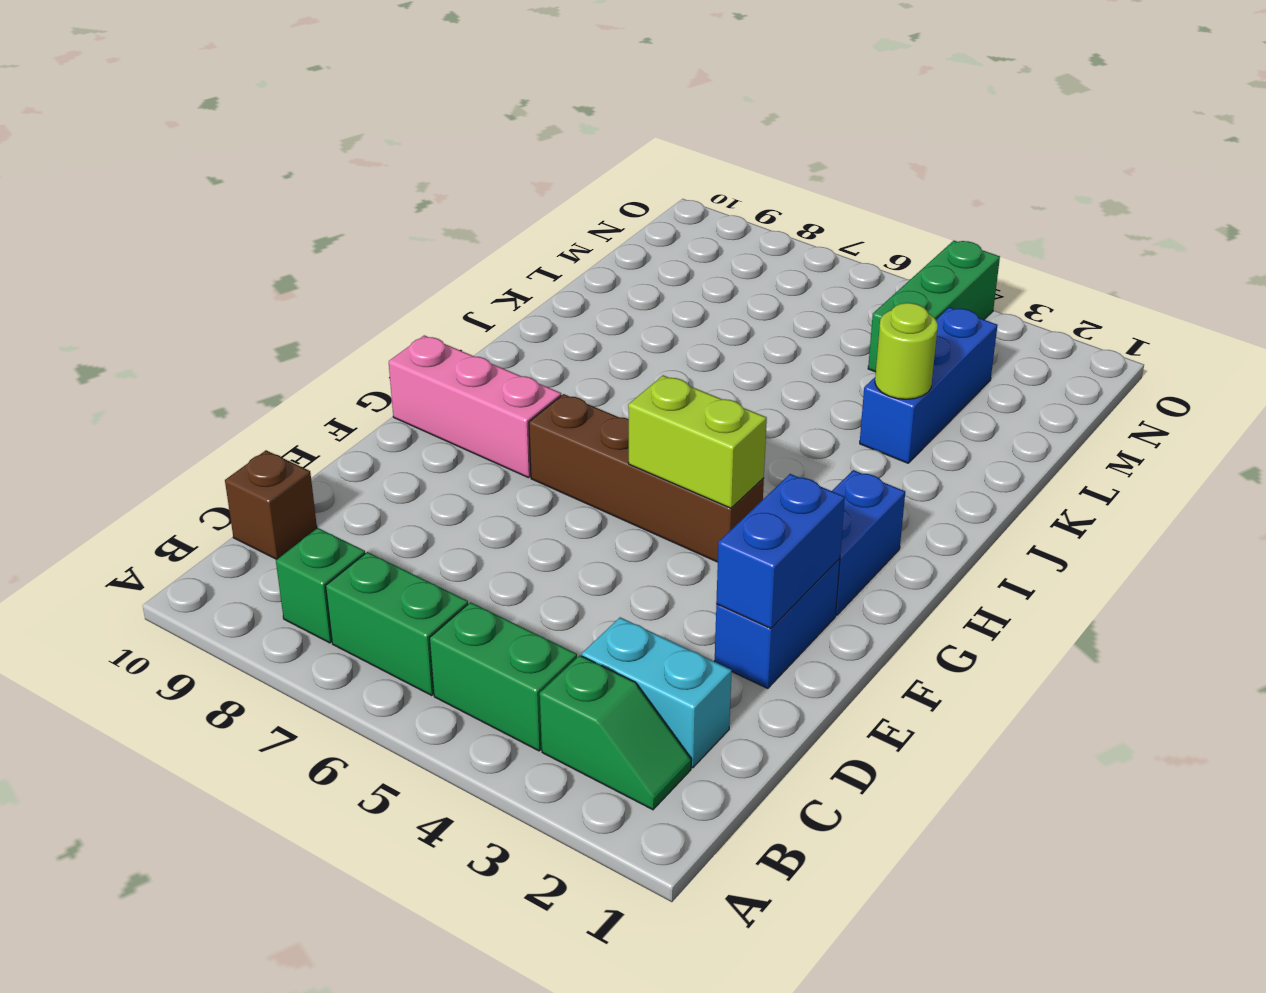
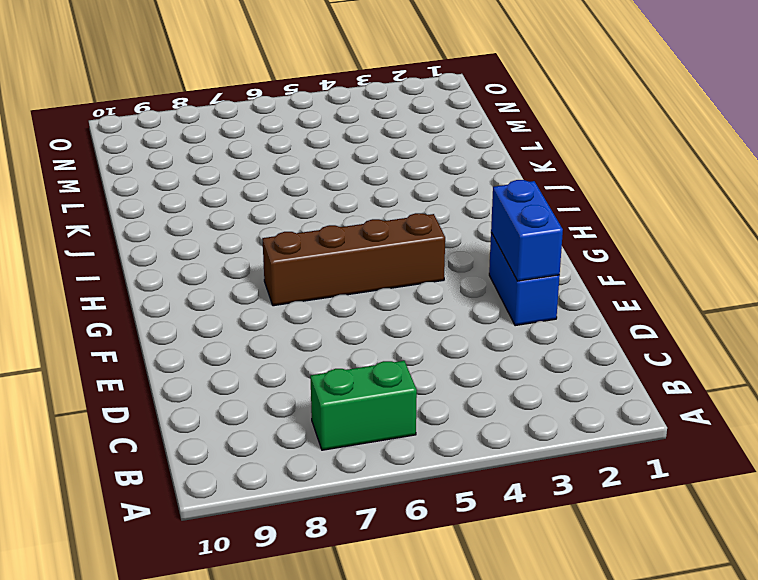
none -> green slope B2:B3 level 1 top 3
none -> green brick B4:B5 level 1
none -> green brick B8 level 1

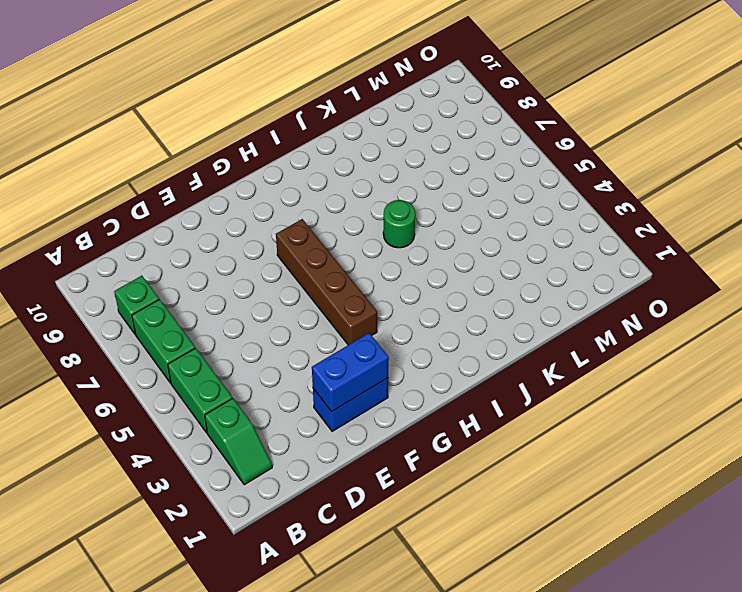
green round brick J6 level 1 -> none
none -> cyan brick C2:C3 level 1
none -> brown brick C10 level 1
none -> blue brick G2:H2 level 1

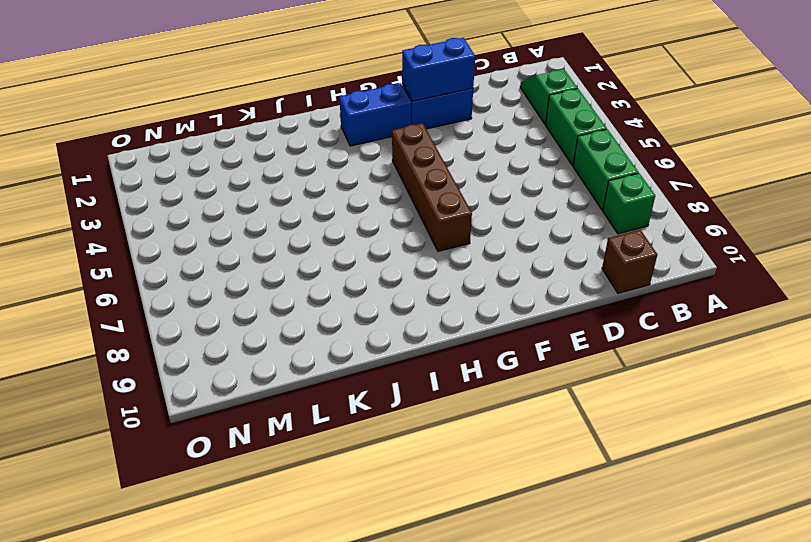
none -> cyan brick C2:C3 level 1
none -> pink brick G8:G10 level 1
none -> blue brick K3:M3 level 1

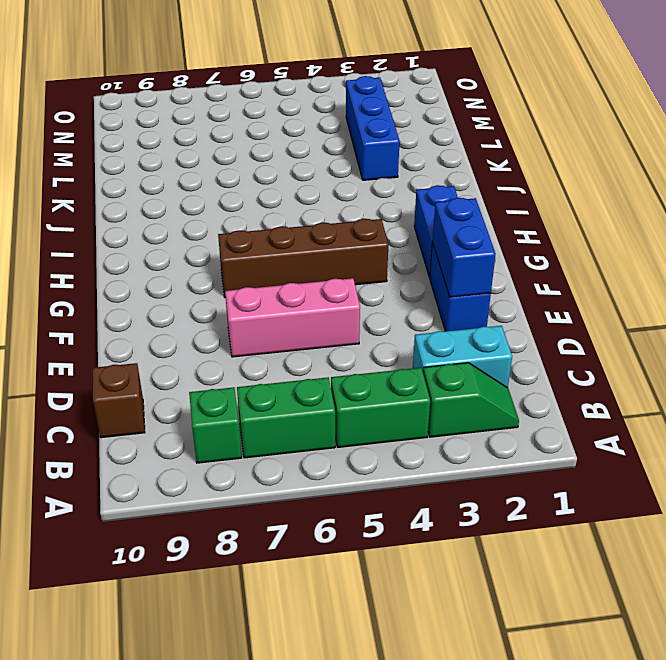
pink brick E5:E7 level 1 -> pink brick G8:G10 level 1
none -> green brick M4:O4 level 1
none -> lime brick G4:G5 level 2
none -> lime round brick K3 level 2

